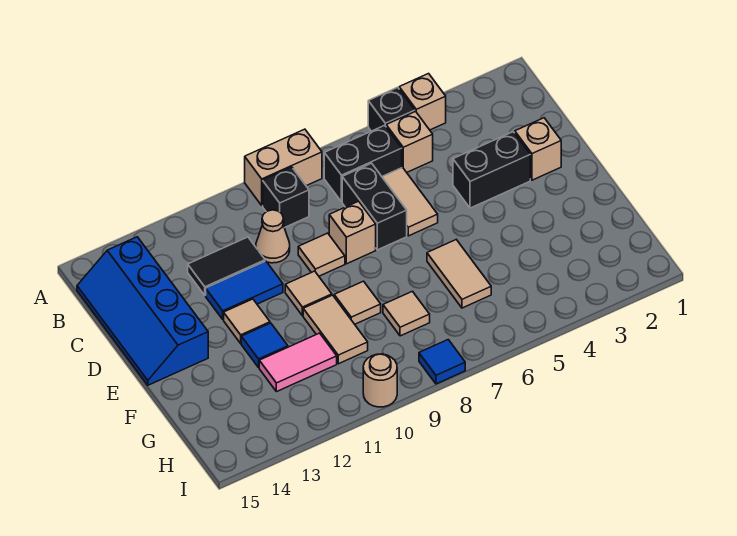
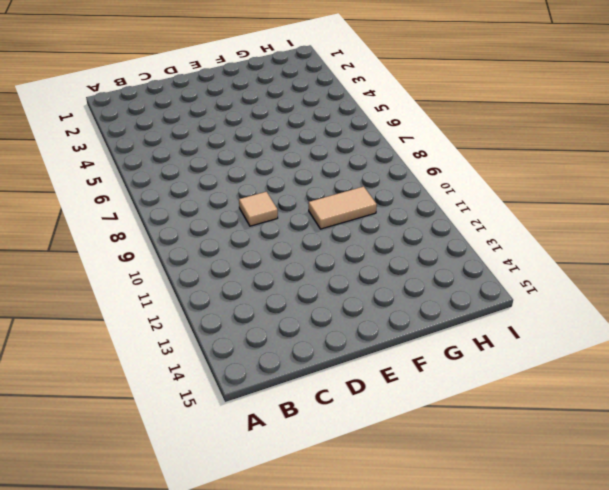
none -> tan brick A4 level 1
none -> black brick A5 level 1
none -> tan brick A8:A9 level 1

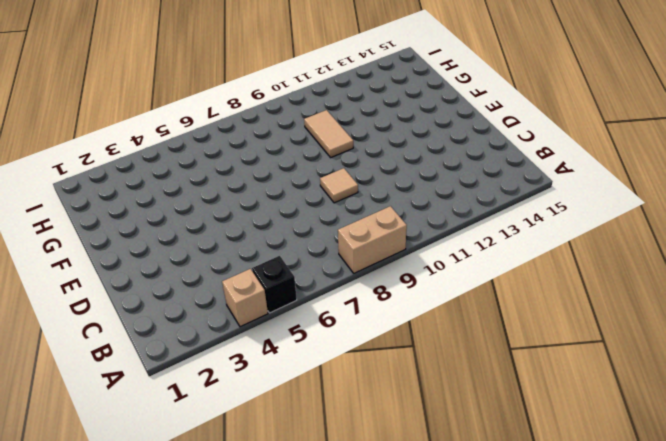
none -> tan brick B5 level 1
none -> black brick B6:B7 level 1
none -> black brick B9 level 1

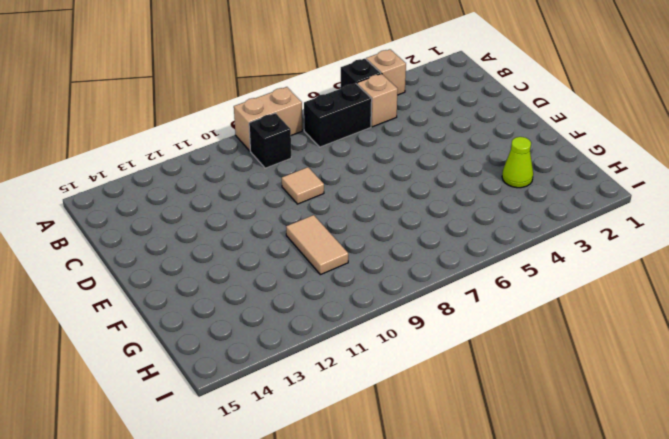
lime cone G3 level 1 -> none
none -> blue slope B14:E15 level 1 top 14
none -> tan tile C6:D6 level 1
none -> black brick C7:D7 level 1

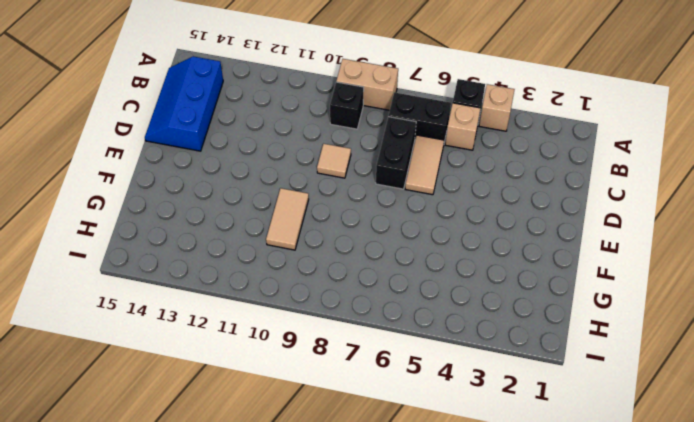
blue slope B14:D15 level 1 top 14 -> blue slope B14:E15 level 1 top 14
none -> tan cone C10 level 1
none -> black tile C11:C12 level 1
none -> tan brick D2 level 1

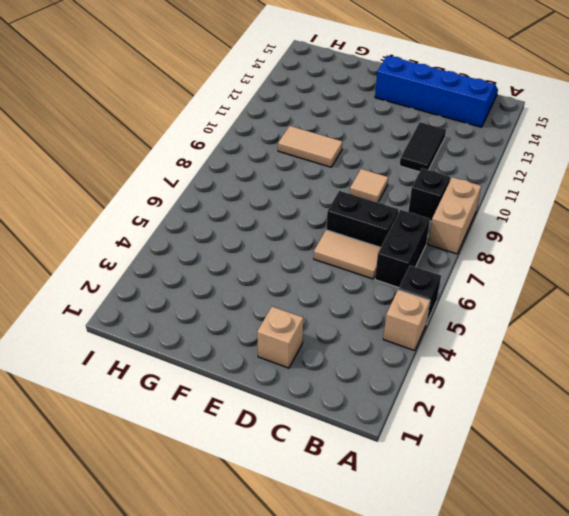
none -> tan brick B5 level 1
none -> tan cone C10 level 1
none -> black brick D3:D4 level 1

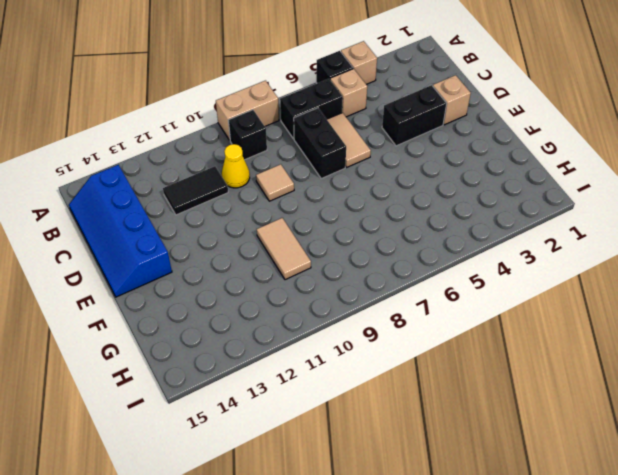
yellow cone C10 level 1 -> tan cone C10 level 1
none -> tan brick D8 level 1
none -> blue tile D11:D12 level 1
none -> tan tile E10 level 1

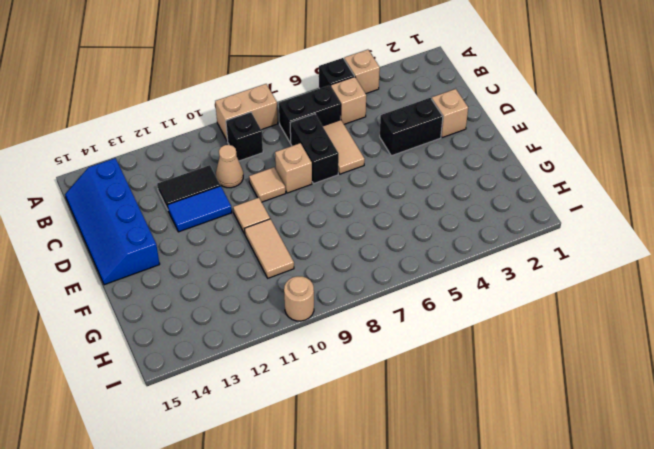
none -> tan tile E12 level 1
none -> tan tile F6:G6 level 1
none -> tan tile F9 level 1

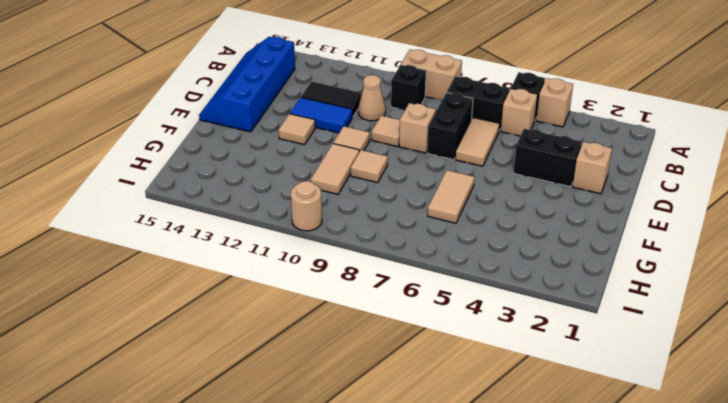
none -> blue tile F12 level 1
none -> tan tile G8 level 1
none -> pink tile G11:G12 level 1

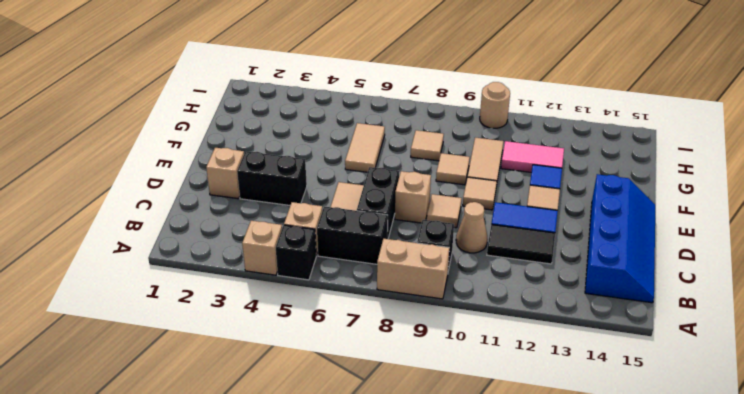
none -> blue tile I8 level 1

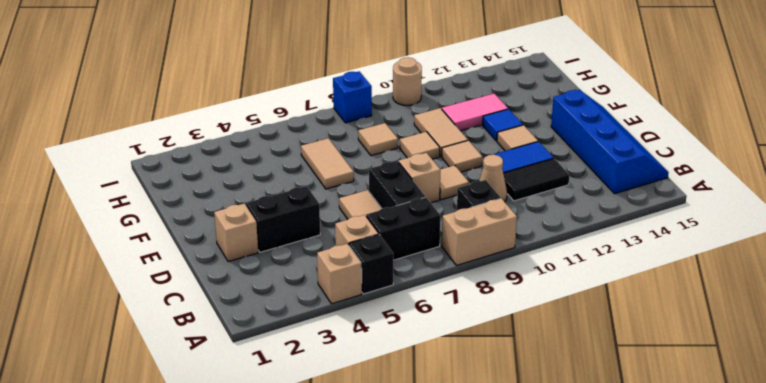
blue brick I8 level 1 -> blue tile I8 level 1

